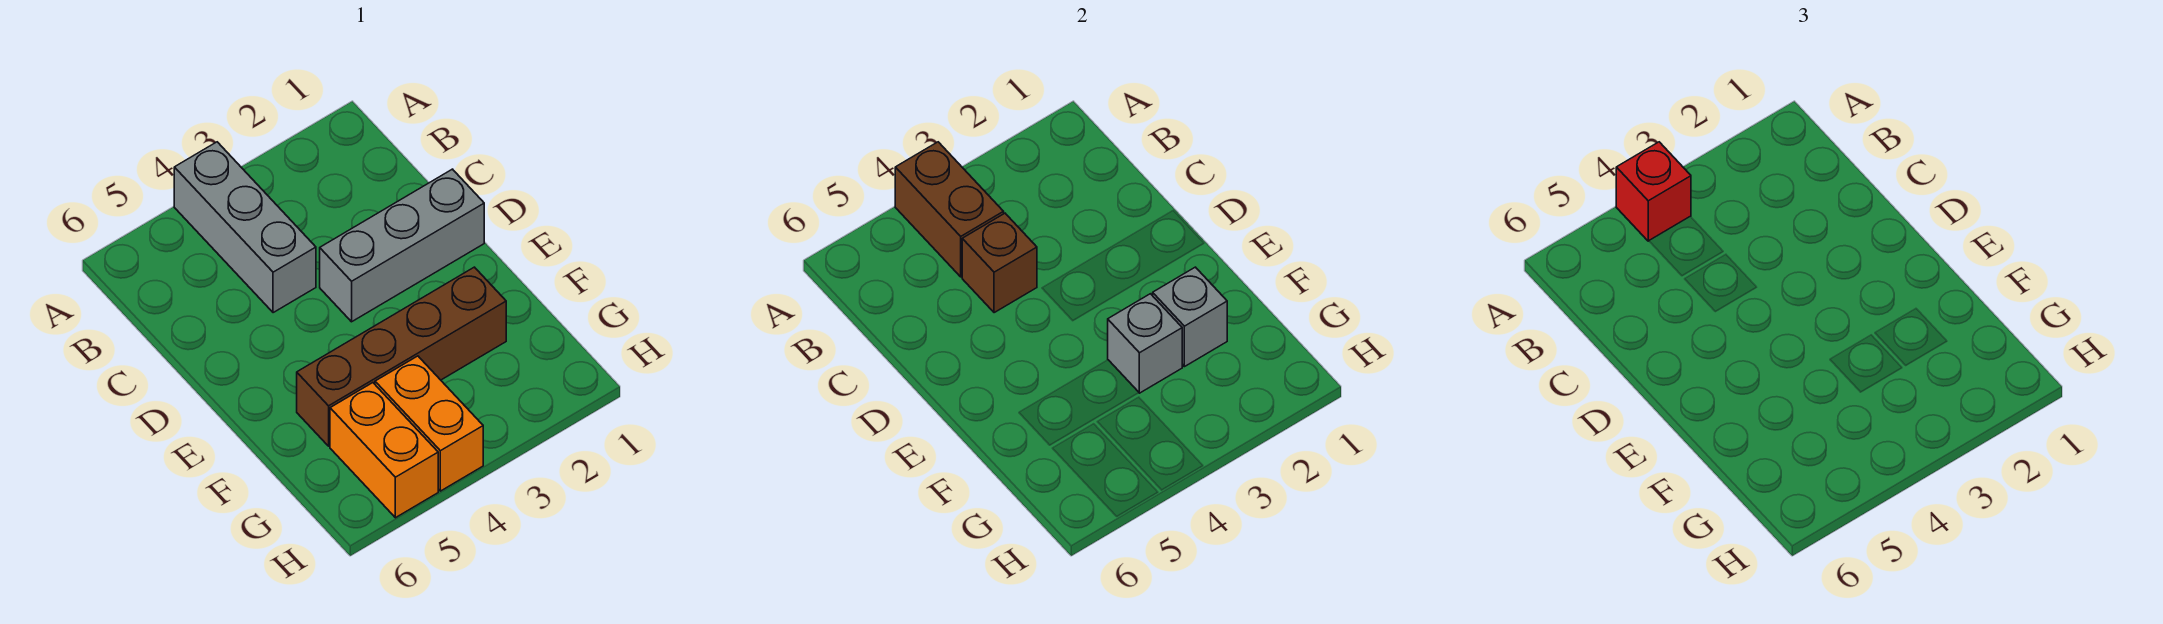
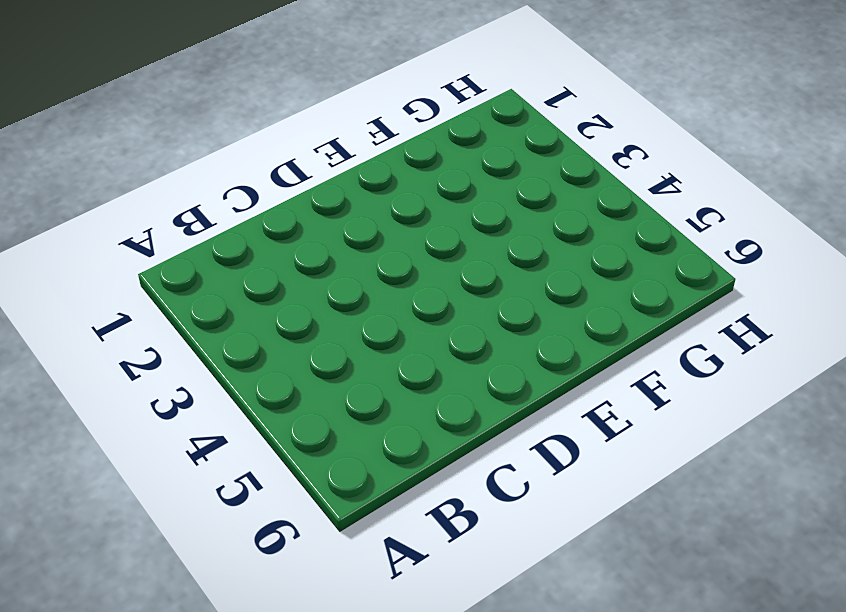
none -> grey brick A4:C4 level 1
none -> grey brick D1:D3 level 1

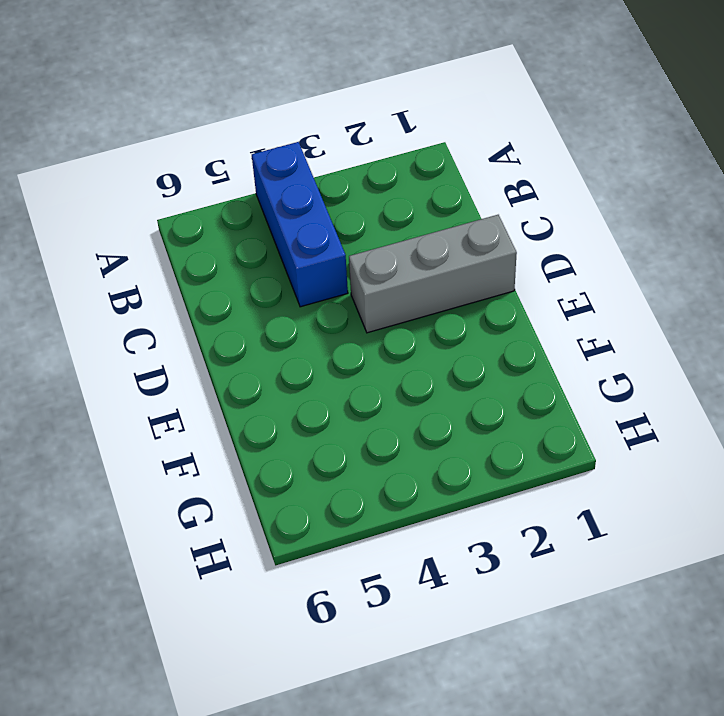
blue brick A4:C4 level 1 -> grey brick A4:C4 level 1
none -> brown brick F2:F5 level 1
none -> orange brick G4:H4 level 1

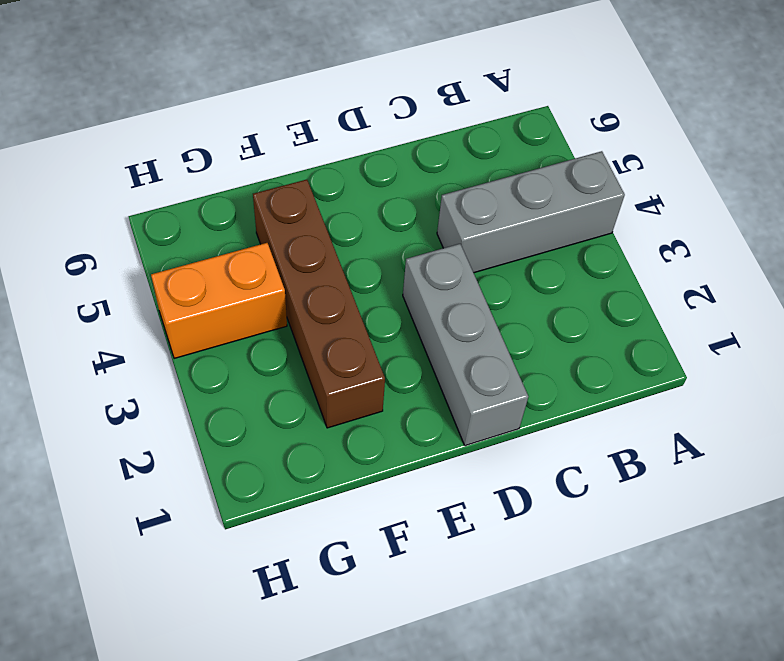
none -> orange brick G5:H5 level 1
none -> brown brick A4:B4 level 2

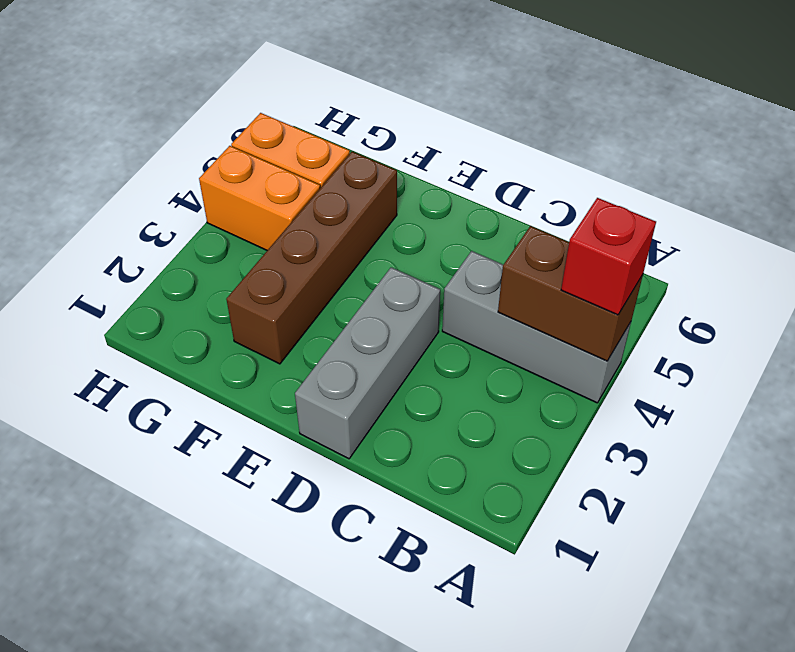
none -> brown brick C4 level 2
none -> grey brick F2 level 2

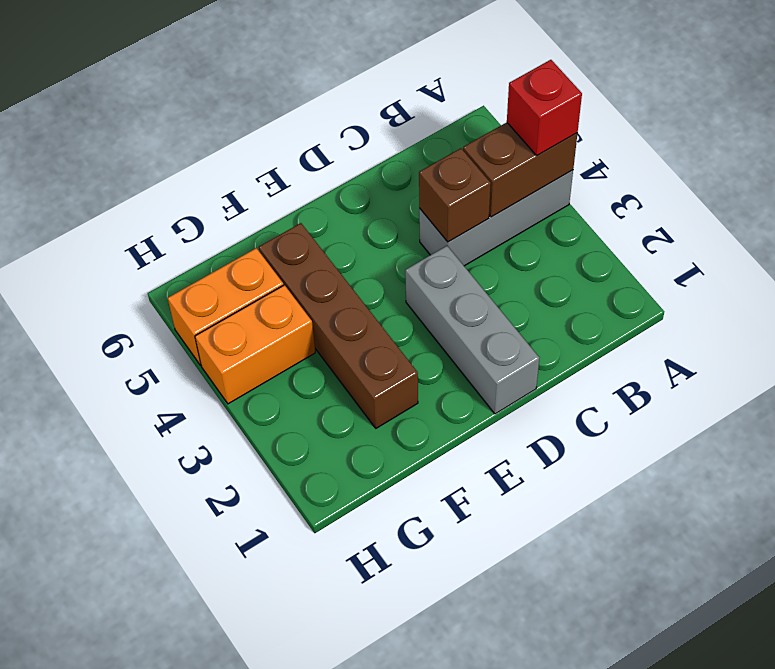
none -> grey brick F2 level 2
none -> grey brick F3 level 2

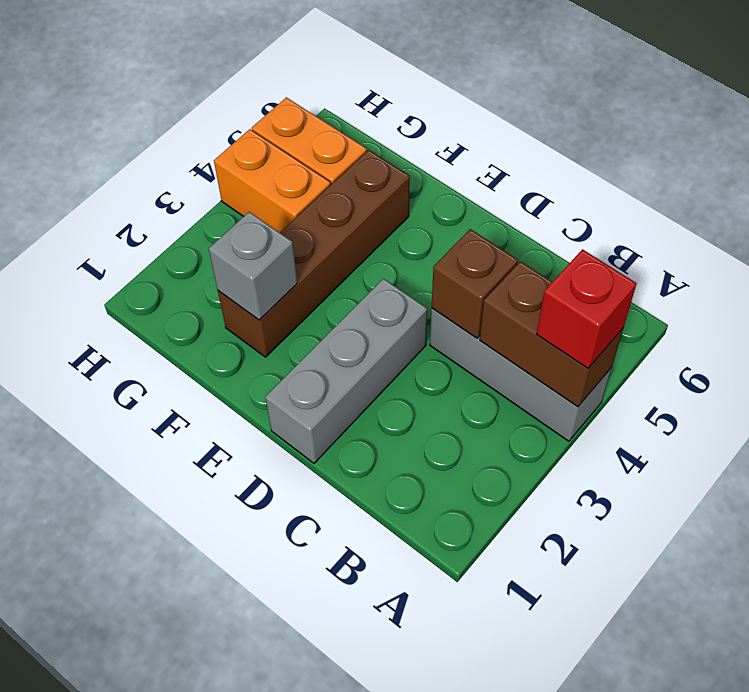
none -> grey brick F3 level 2

